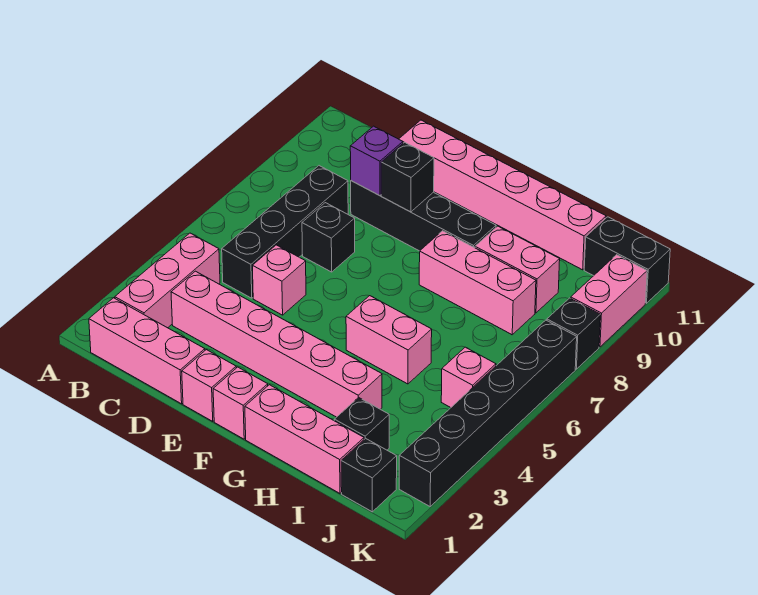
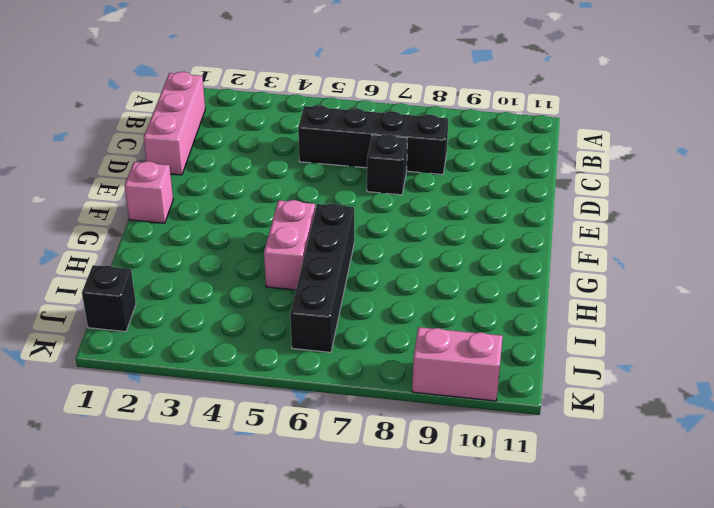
black brick G6:J6 level 1 -> black brick D9:G9 level 1
none -> pink brick B2:B4 level 1
none -> pink brick C3:H3 level 1
none -> pink brick D5 level 1

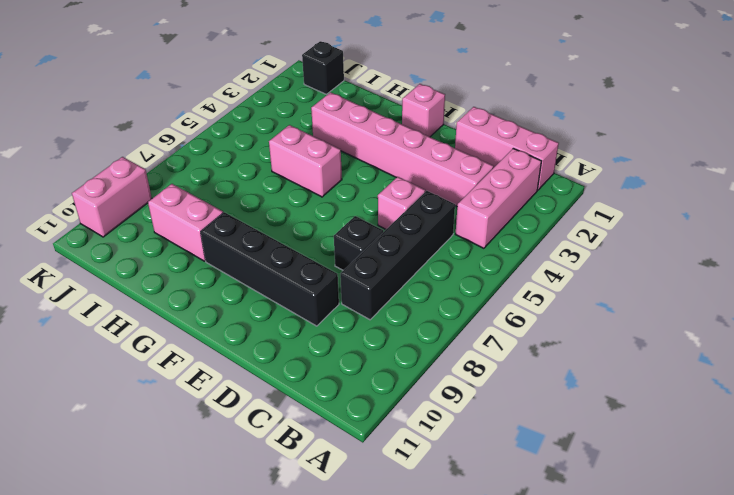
none -> pink brick D11:I11 level 1
none -> pink brick E1 level 1
none -> pink brick G1:I1 level 1

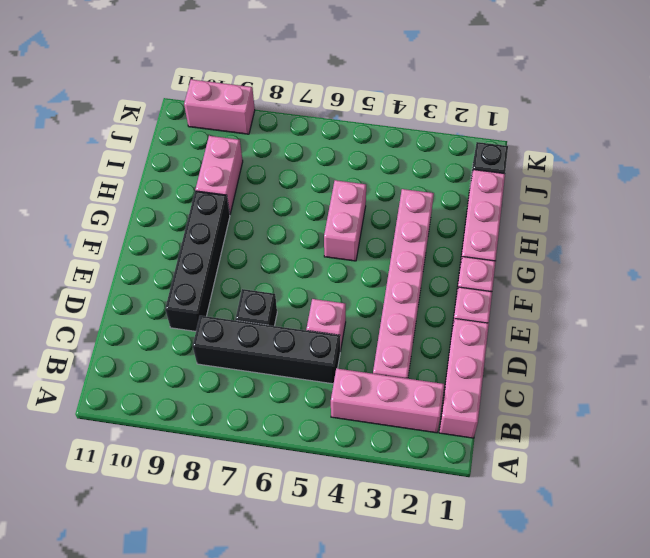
none -> pink brick D11:I11 level 1
none -> pink brick G8:I8 level 1
none -> black brick I2 level 1

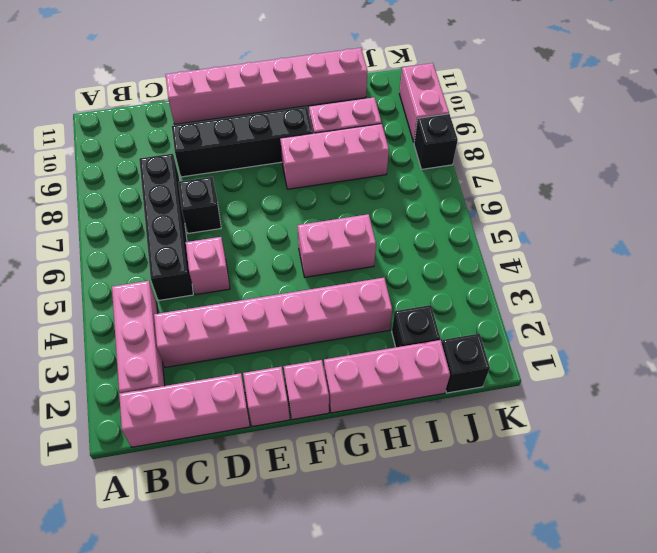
none -> pink brick J5 level 1
none -> black brick J11:K11 level 1
none -> black brick K2:K7 level 1

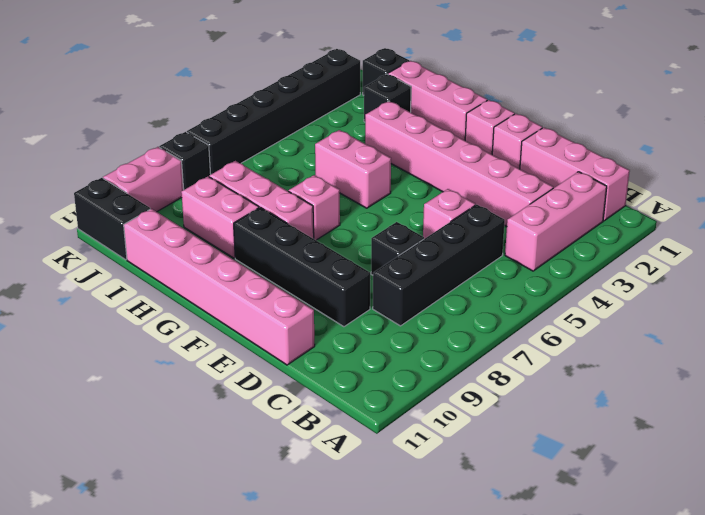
pink brick G7 level 1 -> pink brick J5 level 1
none -> purple brick D9 level 2
none -> black brick E9 level 2

